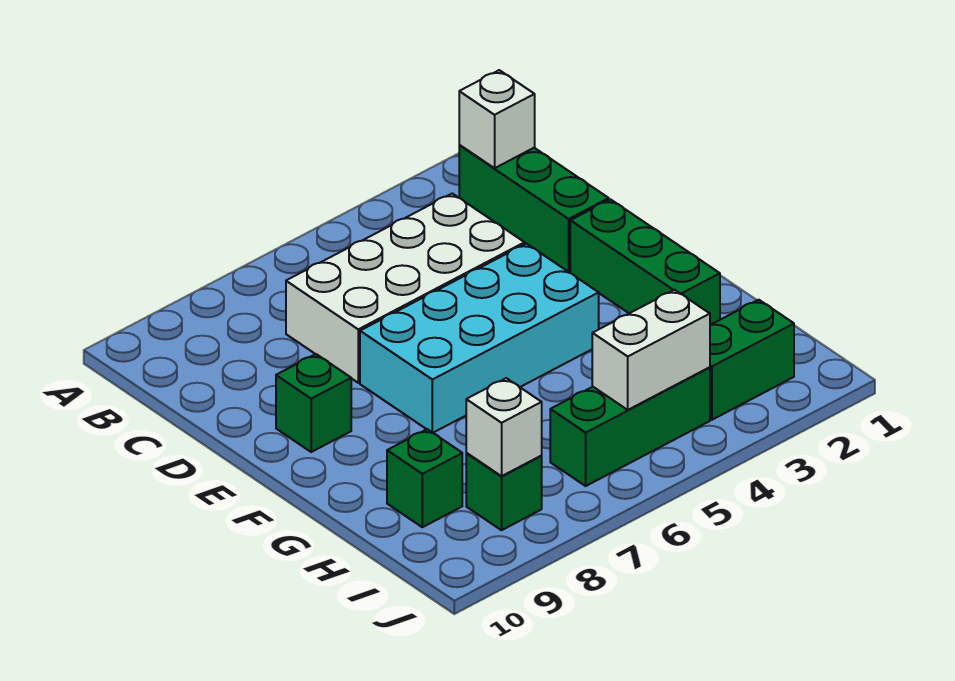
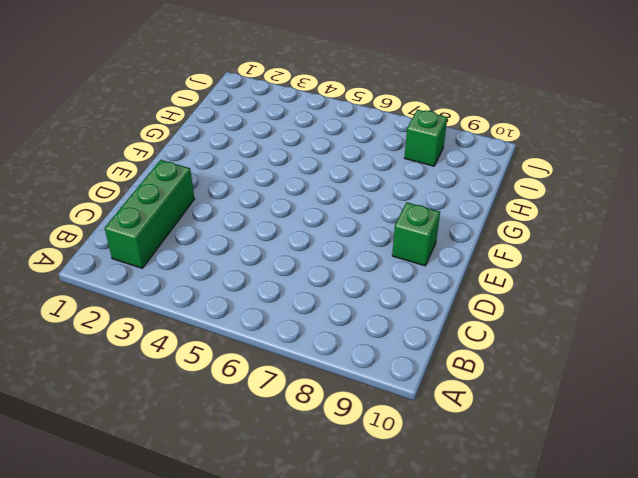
none -> white brick C4:D7 level 1
none -> green brick E2:G2 level 1
none -> cyan brick E4:F7 level 1

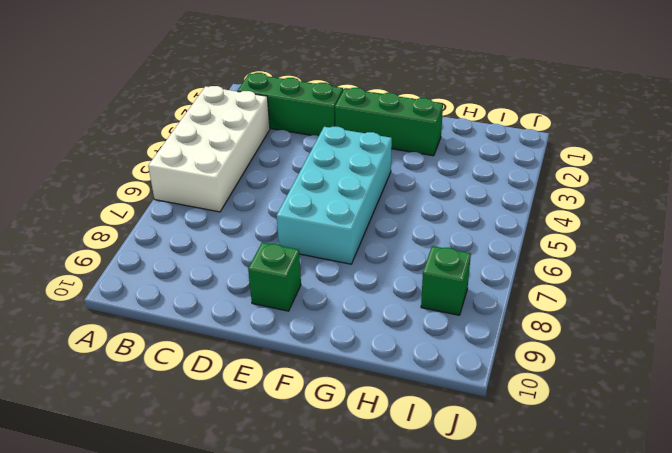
white brick A3:B6 level 1 -> white brick C4:D7 level 1
none -> green brick H9 level 1
none -> green brick I2:I3 level 1
none -> green brick I4:I6 level 1

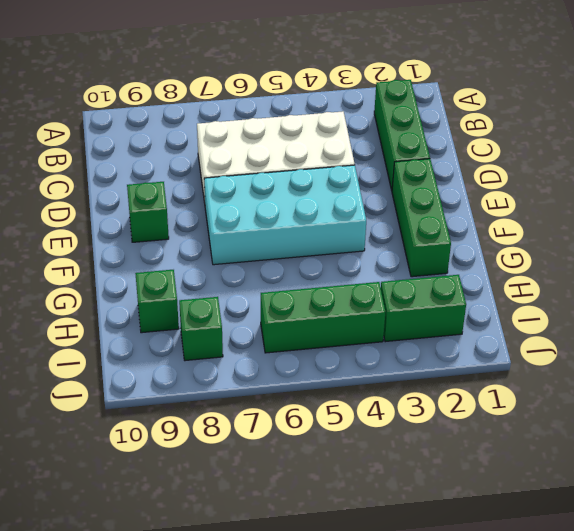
none -> white brick B2 level 2
none -> white brick I4:I5 level 2
none -> white brick I8 level 2

